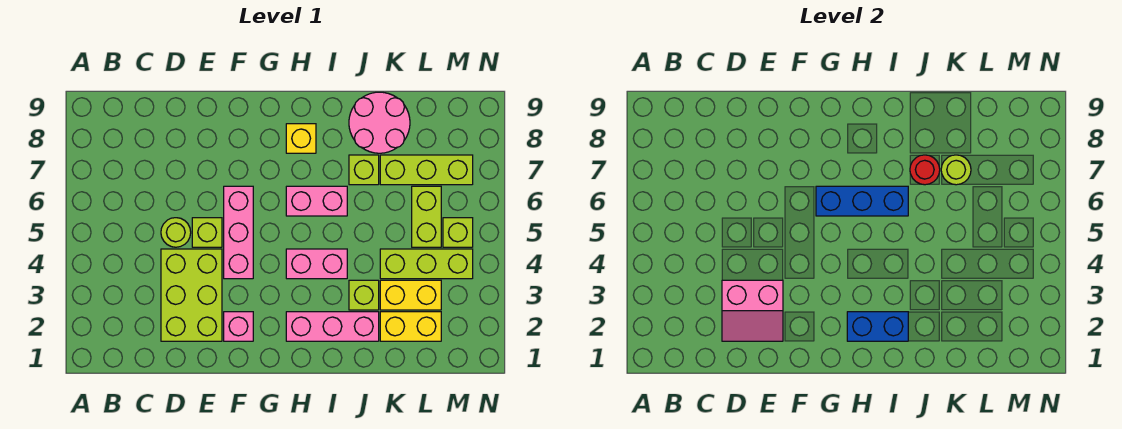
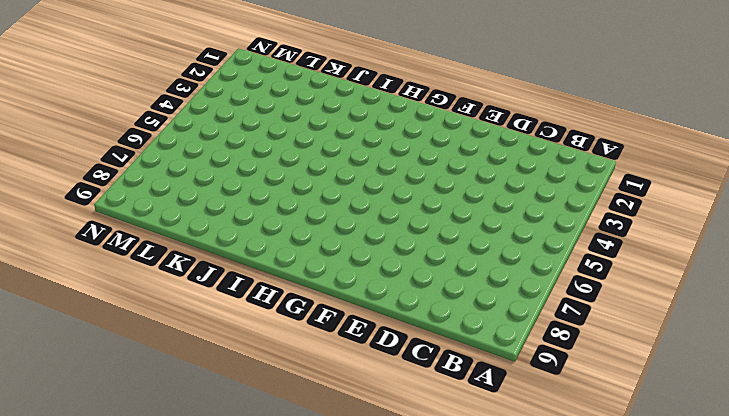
none -> lime brick D2:E4 level 1
none -> lime round brick D5 level 1
none -> lime brick E5 level 1

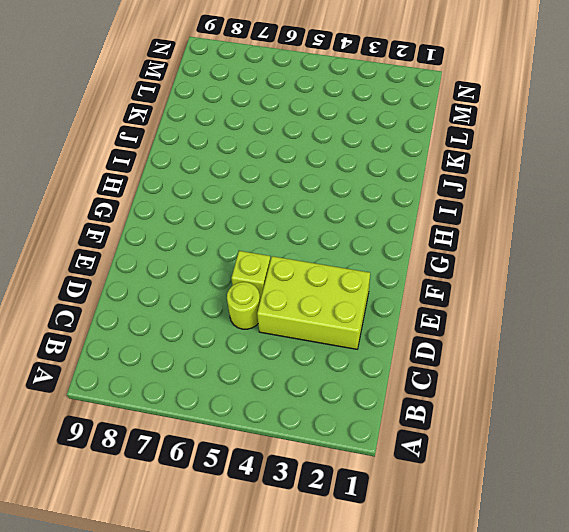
none -> pink brick F2 level 1
none -> pink brick F4:F6 level 1
none -> pink brick H2:J2 level 1

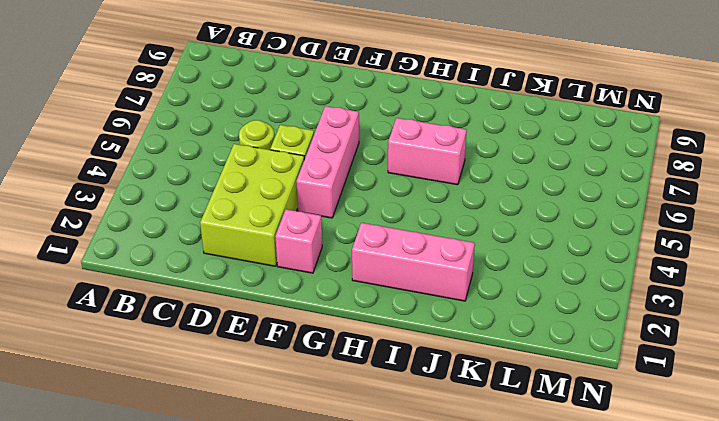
none -> pink brick H4:I4 level 1
none -> yellow brick H8 level 1
none -> lime brick J3 level 1

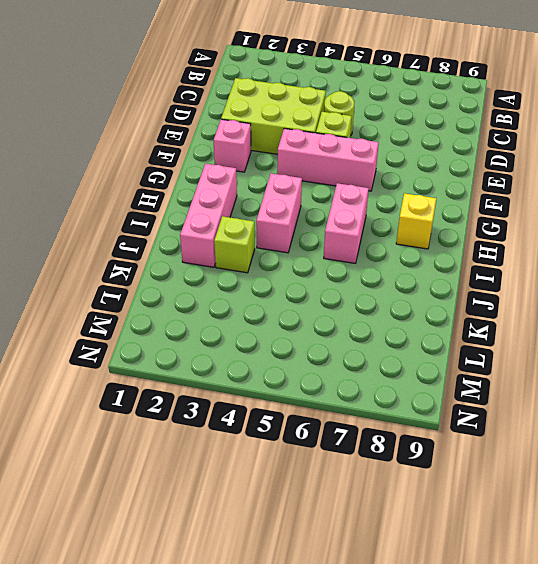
none -> lime brick J7 level 1
none -> pink round brick J8:K9 level 1
none -> yellow brick K2:L2 level 1

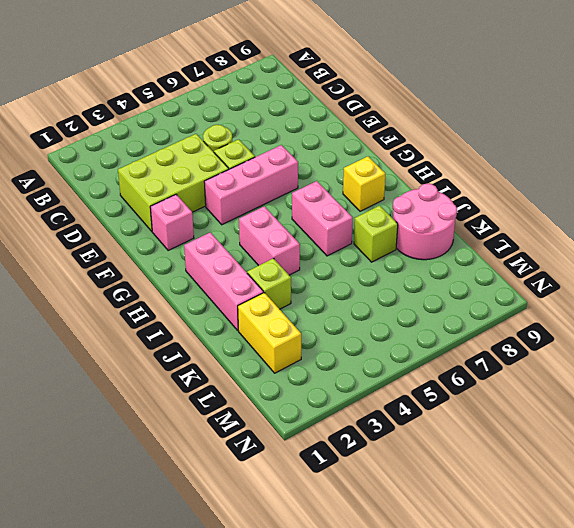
none -> yellow brick K3:L3 level 1
none -> lime brick K4:M4 level 1
none -> lime brick K7:M7 level 1

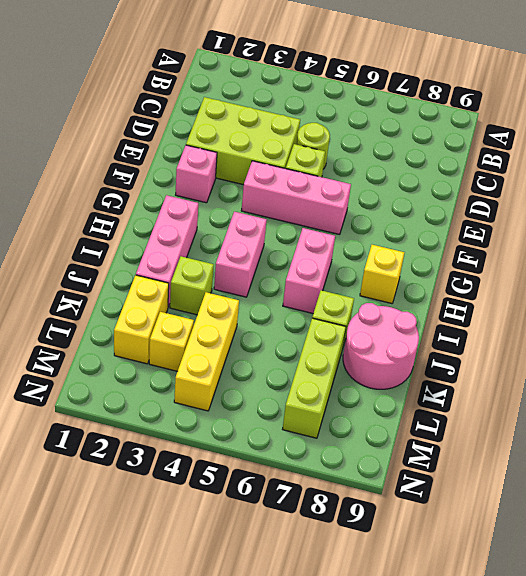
yellow brick K4:M4 level 1 -> lime brick K4:M4 level 1
yellow brick L3 level 1 -> yellow brick K3:L3 level 1
none -> lime brick L5:L6 level 1
none -> lime brick M5 level 1
none -> pink slope D2:E3 level 2 top 3

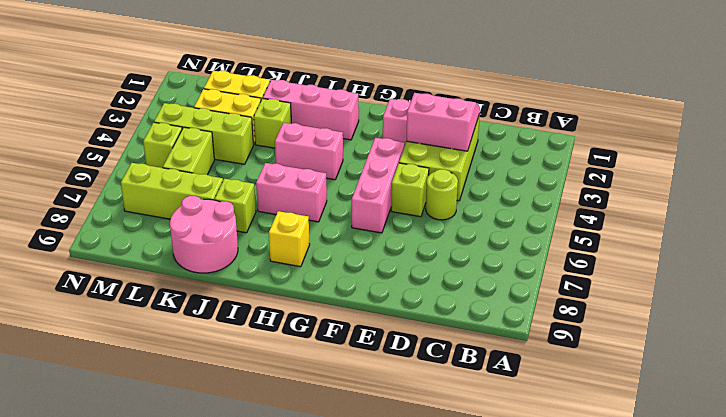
none -> blue brick G6:I6 level 2
none -> blue brick H2:I2 level 2
none -> red round brick J7 level 2

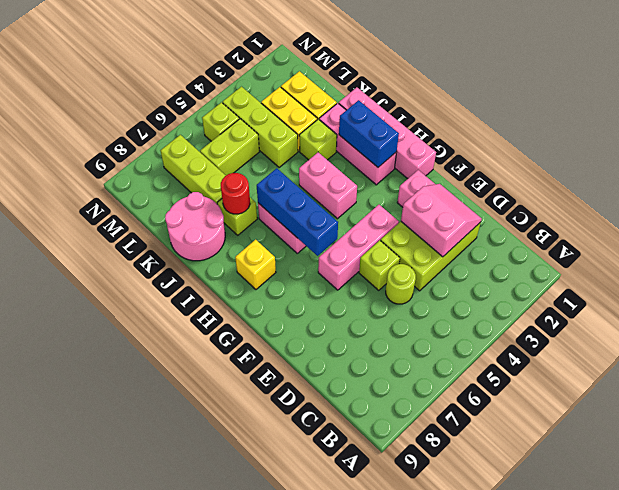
pink brick G1:J1 level 1 -> none
none -> lime round brick K7 level 2

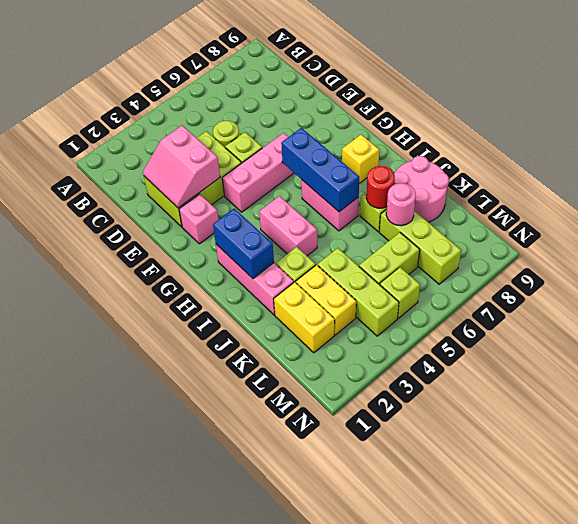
pink round brick K7 level 2 -> lime round brick K7 level 2

